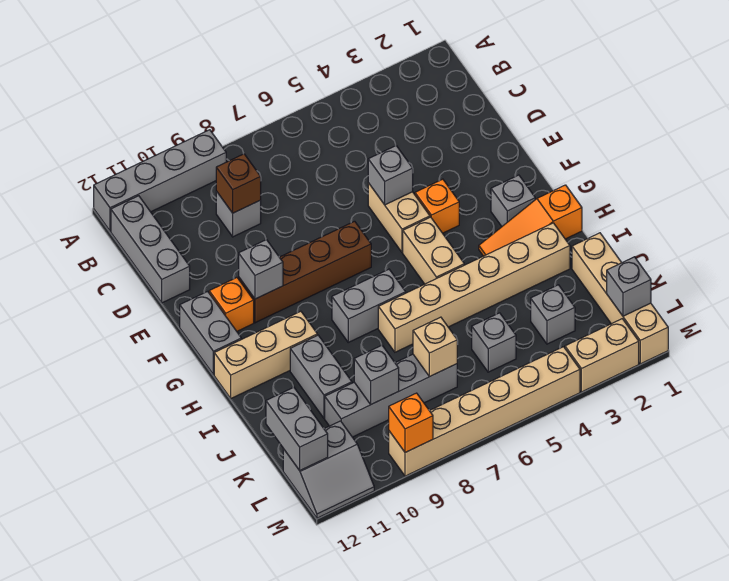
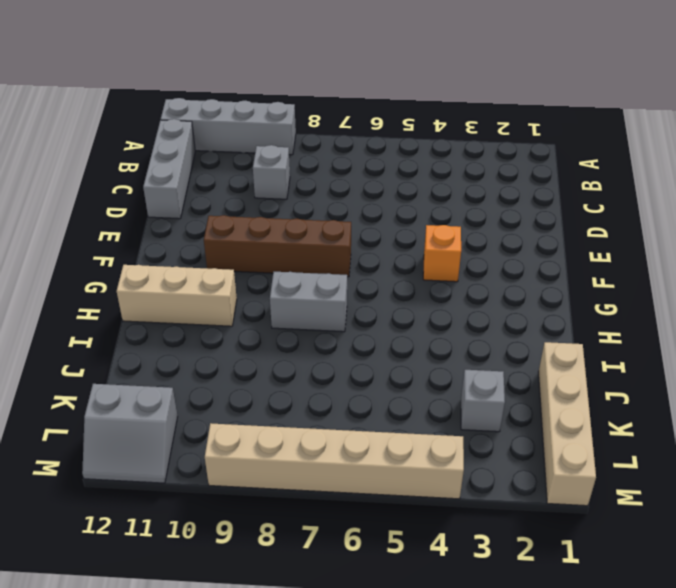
none -> tan brick E5:F5 level 1
none -> orange brick F11 level 1
none -> grey brick F12:G12 level 1
none -> grey brick G2 level 1

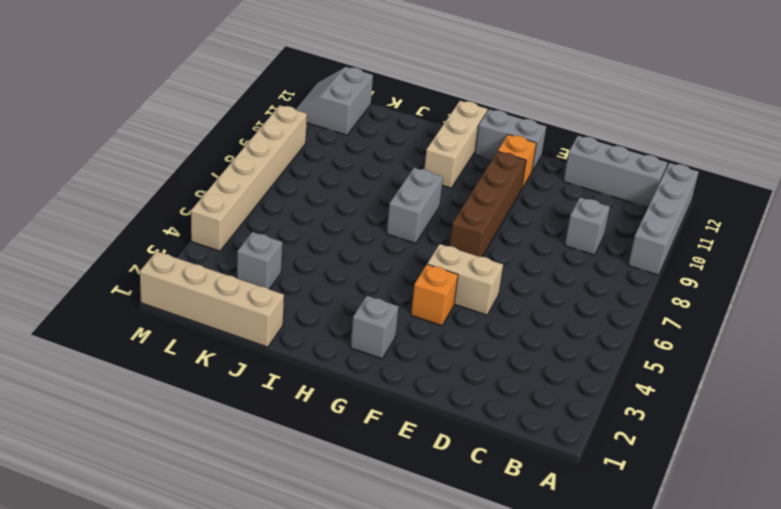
none -> tan brick G5:H5 level 1
none -> orange slope H1:H3 level 1 top 1
none -> tan brick I2:I7 level 1
none -> grey brick I10:J10 level 1

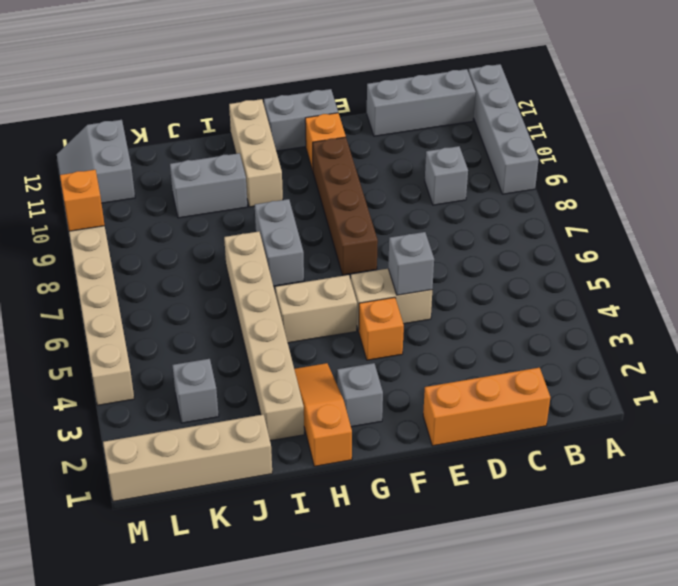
orange brick C1:E1 level 1 -> none
none -> grey brick K5 level 1
none -> grey brick K7:K10 level 1
none -> tan brick M2:M3 level 1
none -> brown brick C9 level 2

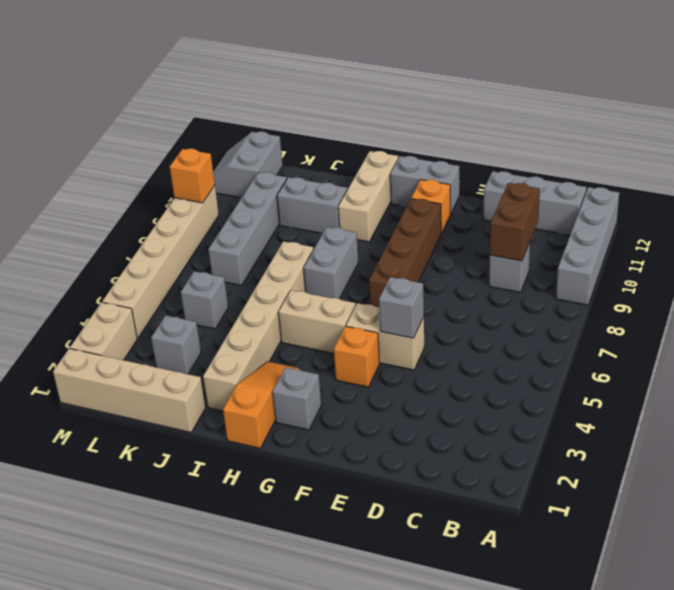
brown brick C9:C10 level 2 -> brown brick C9 level 2
none -> grey brick F10 level 2
none -> tan brick K7 level 2
none -> grey brick K9 level 2
none -> grey brick K12:L12 level 2

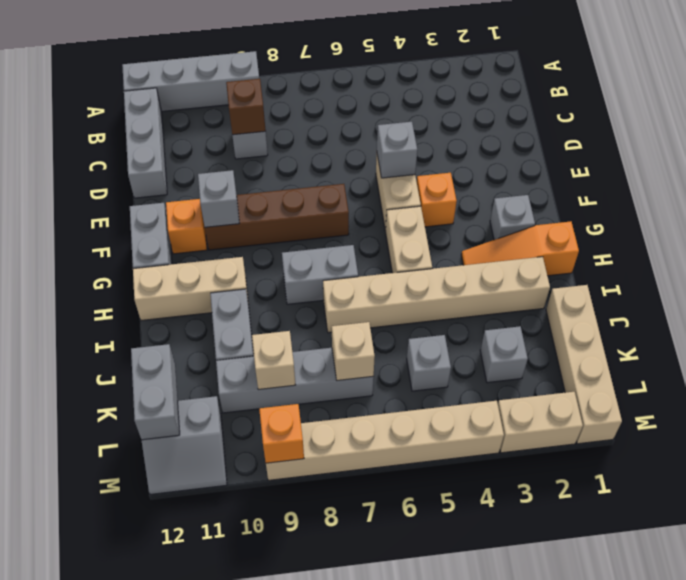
tan brick K9 level 2 -> grey brick K9 level 2
none -> grey brick L1 level 2

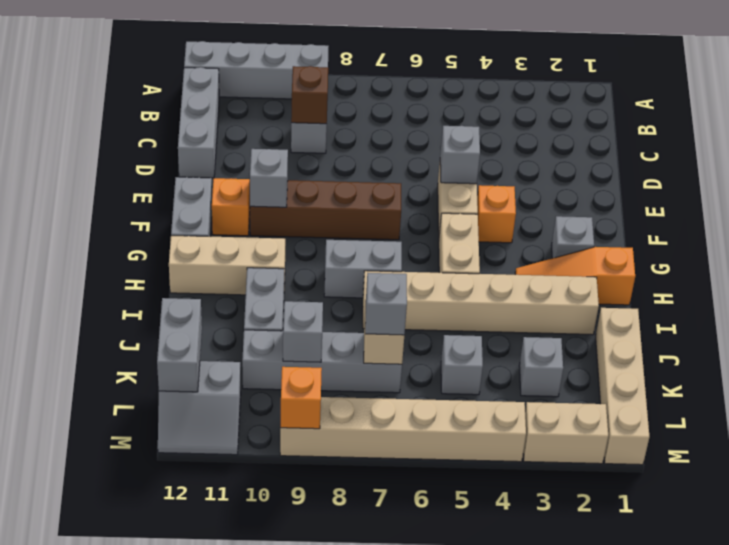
grey brick K7 level 3 -> grey brick L1 level 2

